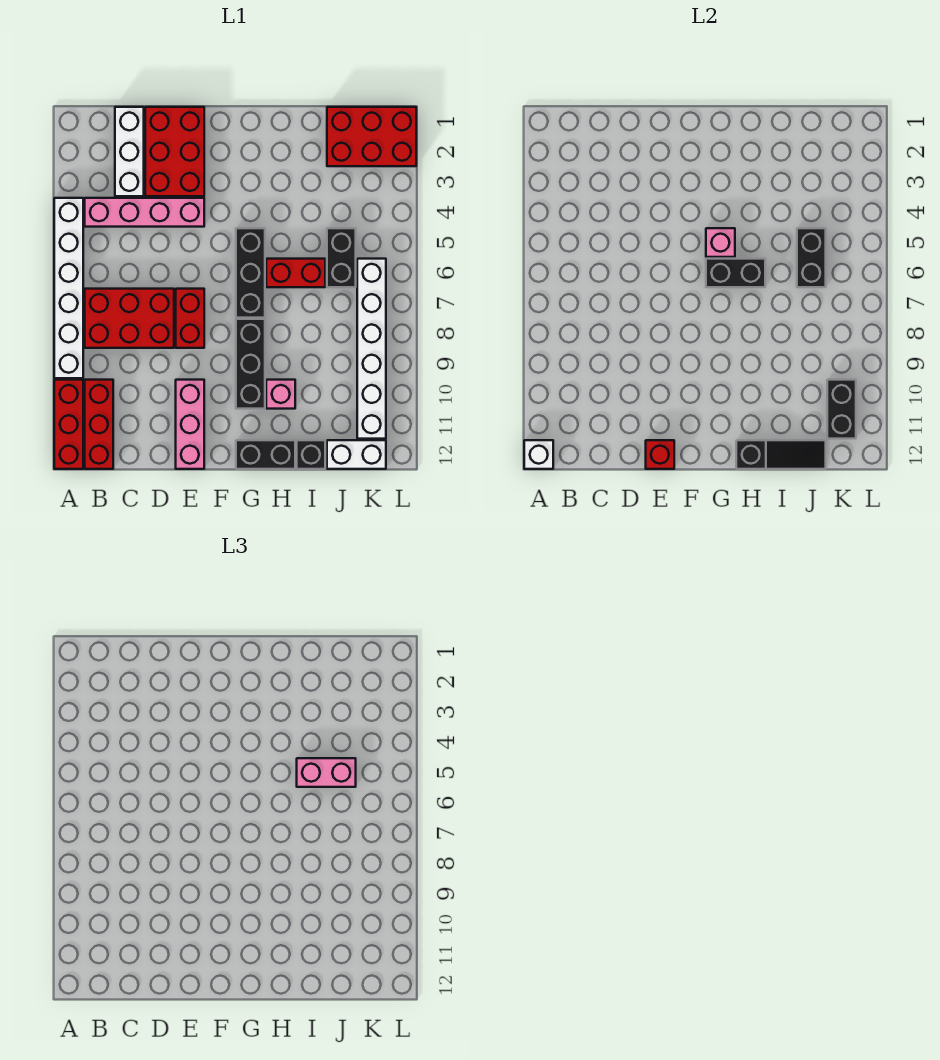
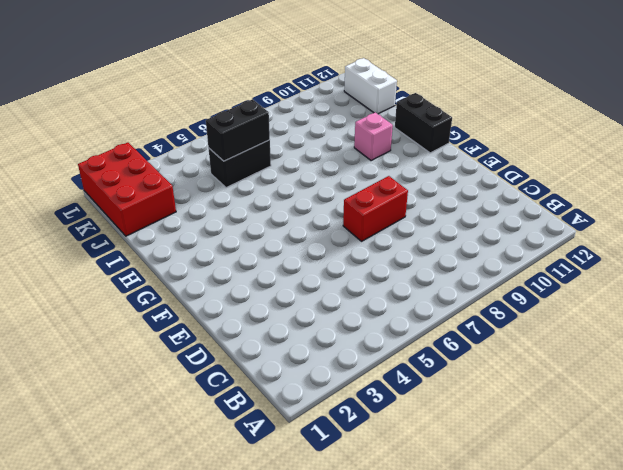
none -> white brick A4:A9 level 1
none -> red brick A10:A12 level 1
none -> pink brick B4:E4 level 1

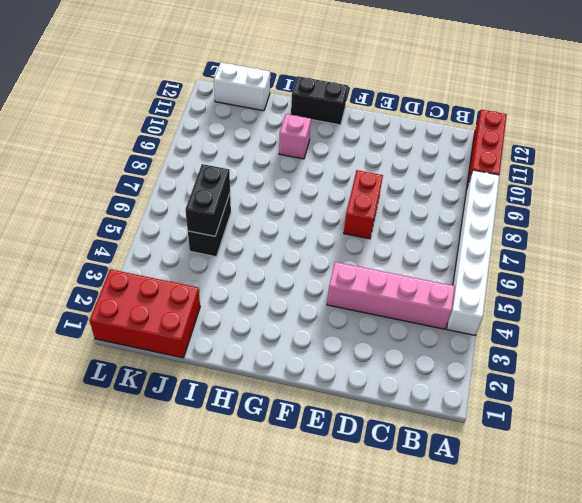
none -> red brick B7:D8 level 1
none -> red brick B10:B12 level 1
none -> white brick C1:C3 level 1

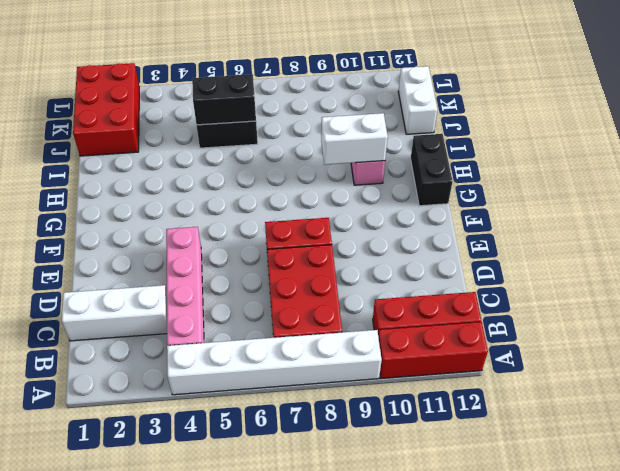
white brick H9:H10 level 2 -> none
none -> red brick D1:E3 level 1
none -> pink brick E10:E12 level 1
none -> black brick G5:G7 level 1

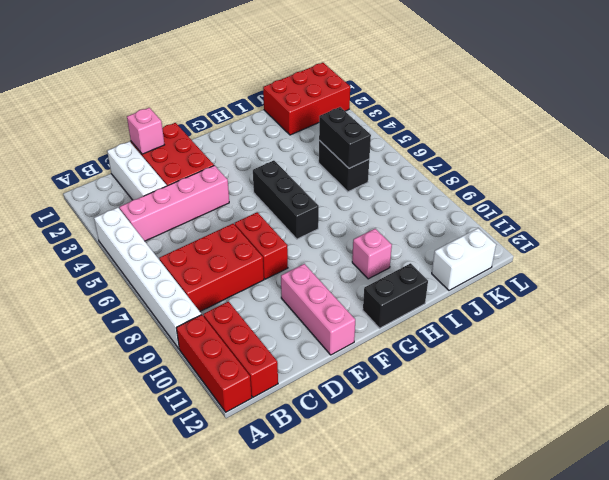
pink brick D1 level 2 -> pink brick G5 level 2
none -> black brick G8:G10 level 1
none -> red brick H6:I6 level 1
none -> black brick I12 level 1

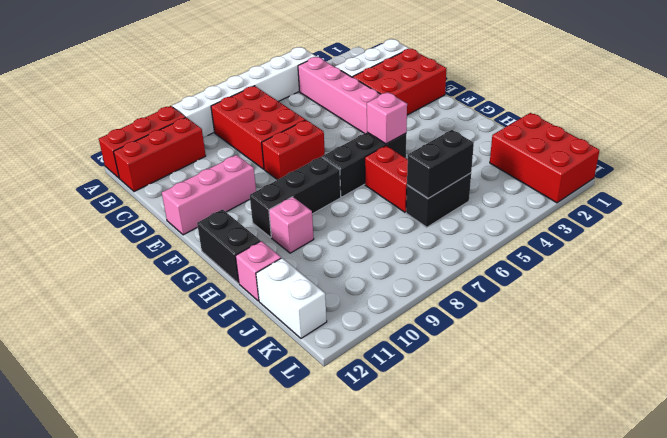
pink brick I12 level 1 -> black brick I12 level 1
none -> white brick K6:K11 level 1
none -> white brick A12 level 2
none -> red brick E12 level 2

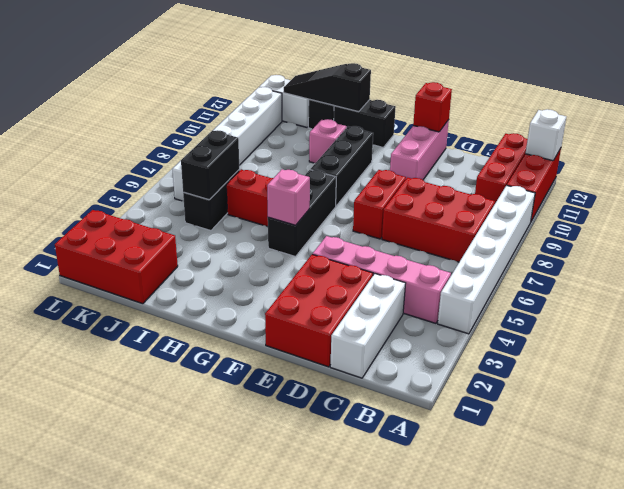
none -> black brick G6:H6 level 2
none -> black brick K10:K11 level 2
none -> pink brick I5:J5 level 3

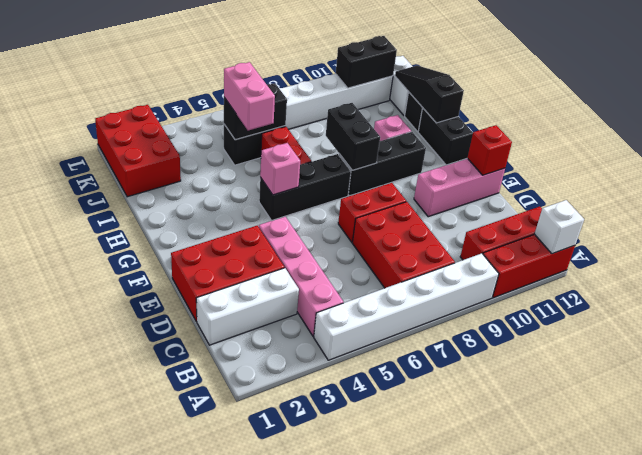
black brick G8:H8 level 2 -> black brick G6:H6 level 2

